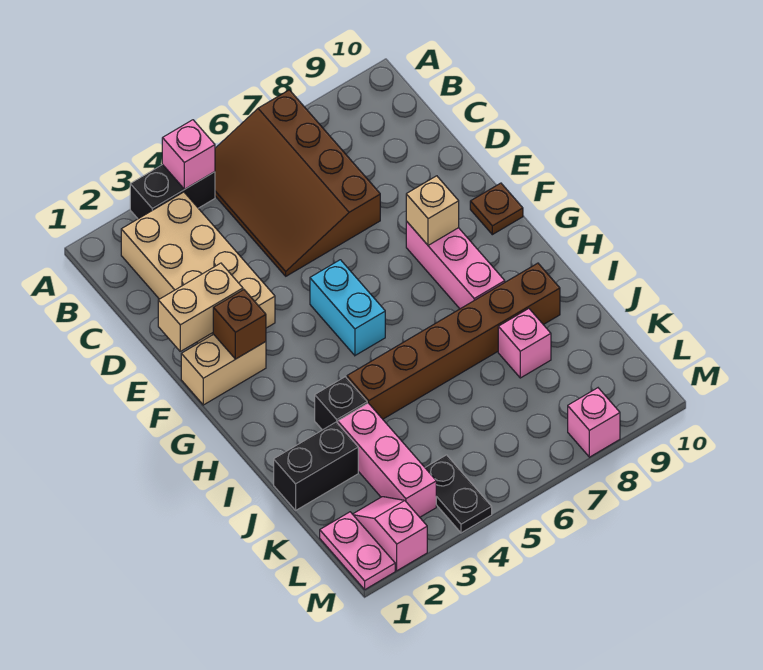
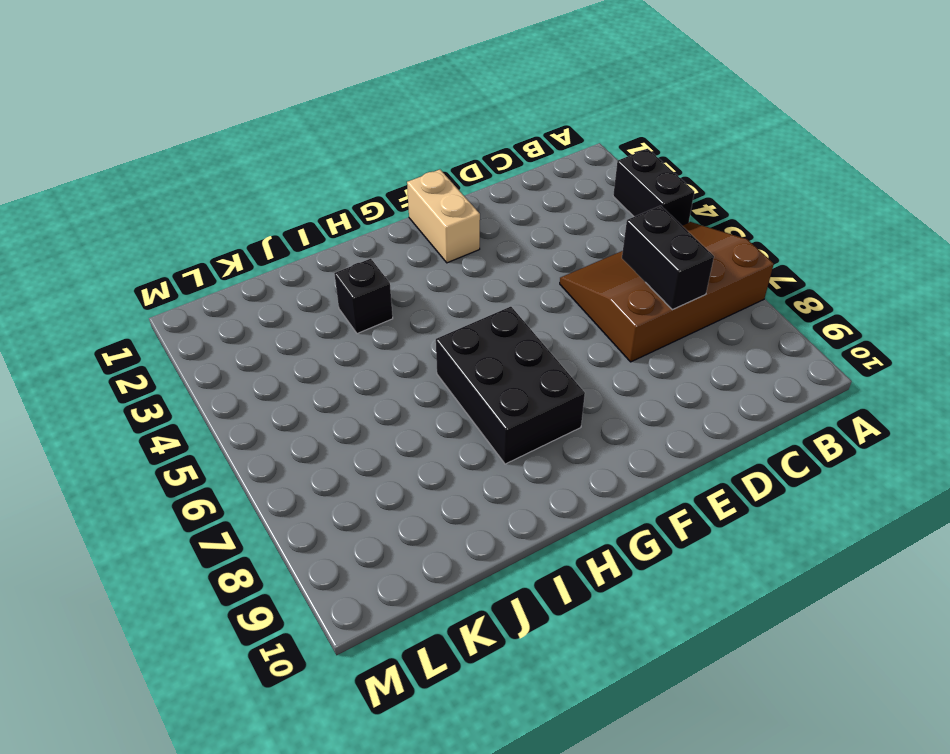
black brick C6:C7 level 2 -> black brick J1:J2 level 1
black brick G6:H8 level 1 -> pink brick F8:H8 level 1
none -> tan brick B2:E3 level 1
none -> cyan brick F5:G5 level 1
none -> brown plate F10 level 1

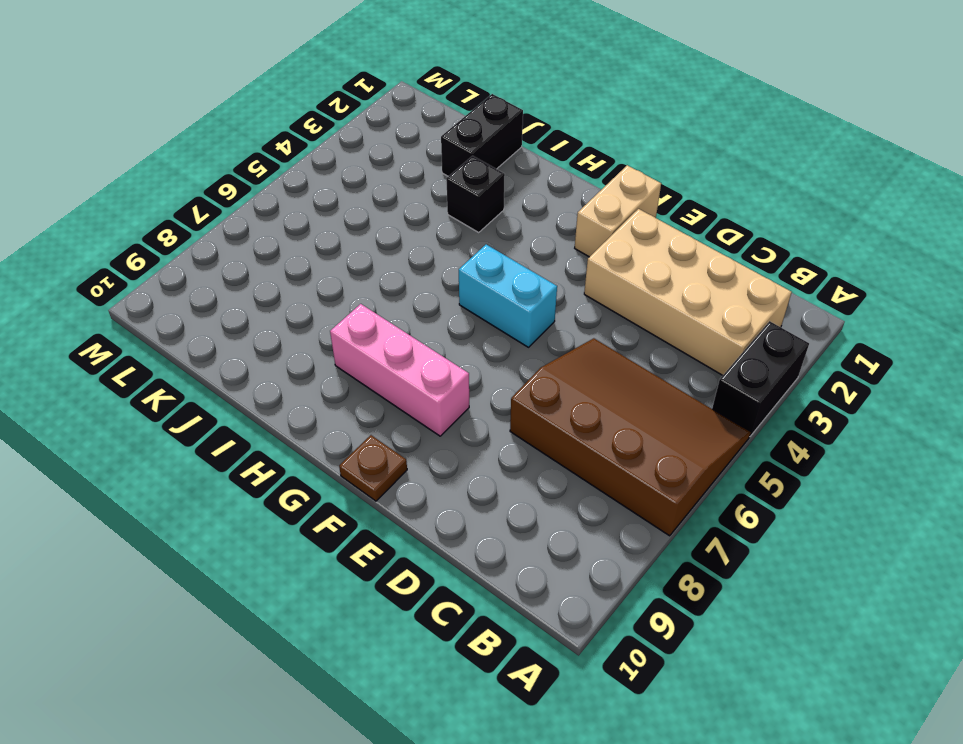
none -> brown brick I4:I9 level 1
none -> pink brick J3:L3 level 1
none -> pink brick J8 level 1

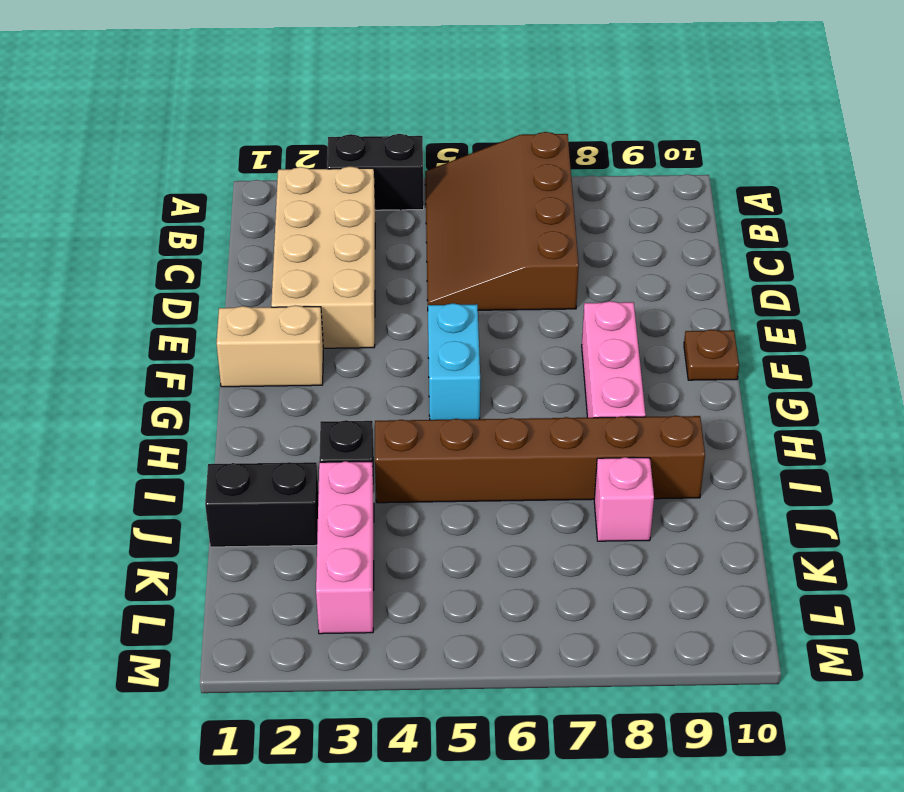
none -> pink plate L1:M1 level 1
none -> pink slope L2:M2 level 1 top M
none -> black plate L4:M4 level 1

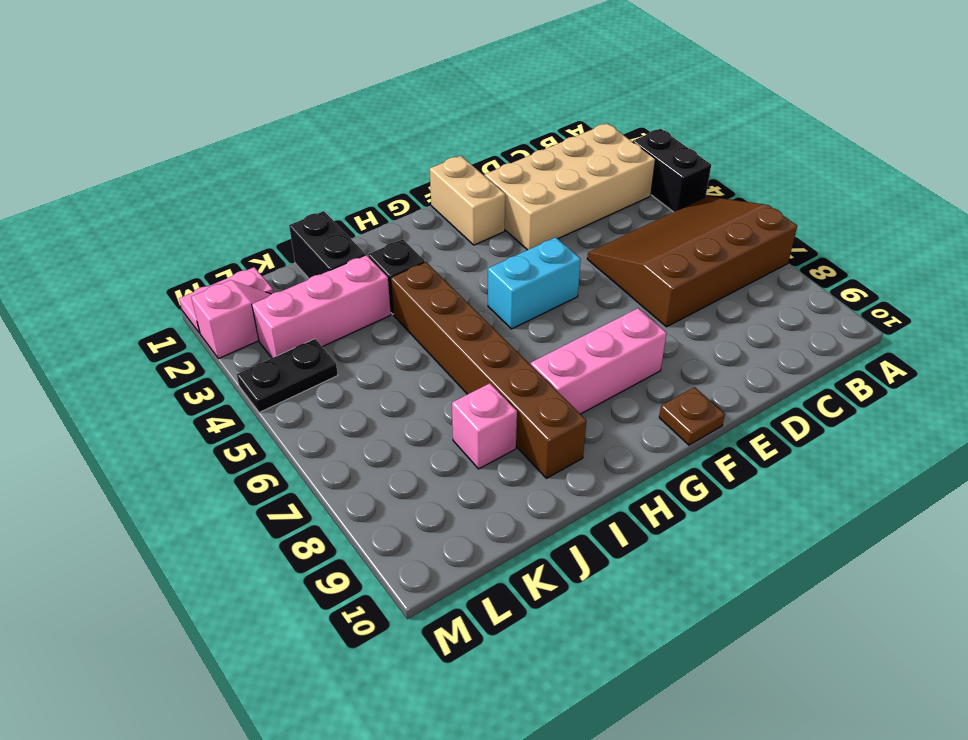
none -> pink brick M8 level 1
none -> pink brick A4 level 2
none -> tan brick E1:E2 level 2

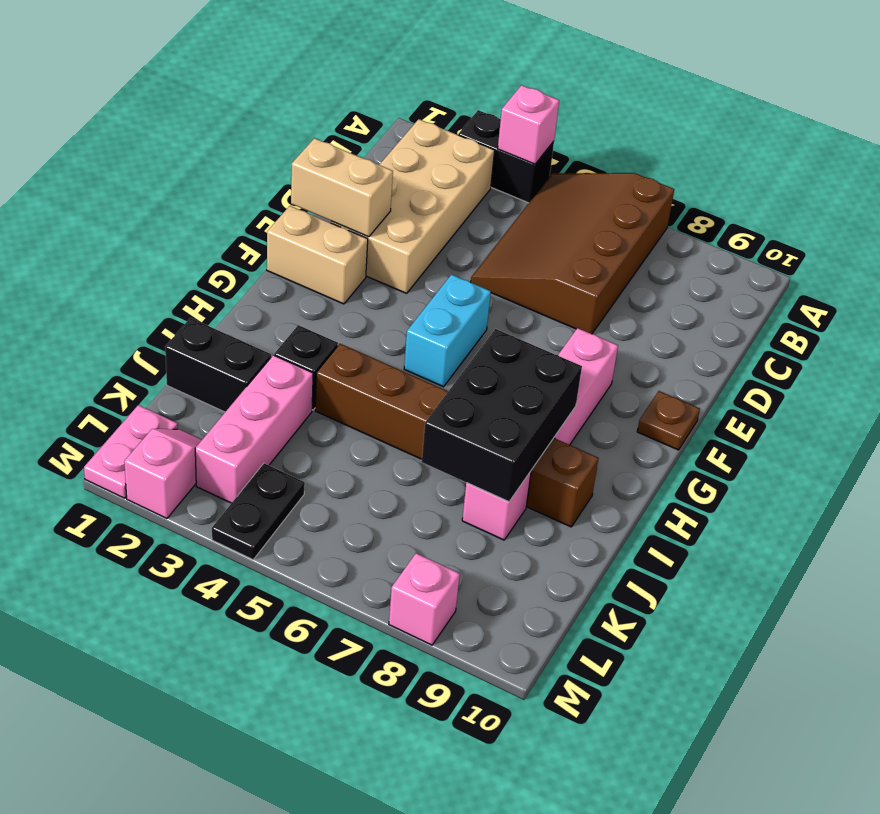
black brick H7:J8 level 2 -> none
none -> brown brick F2 level 2
none -> tan brick F8 level 2

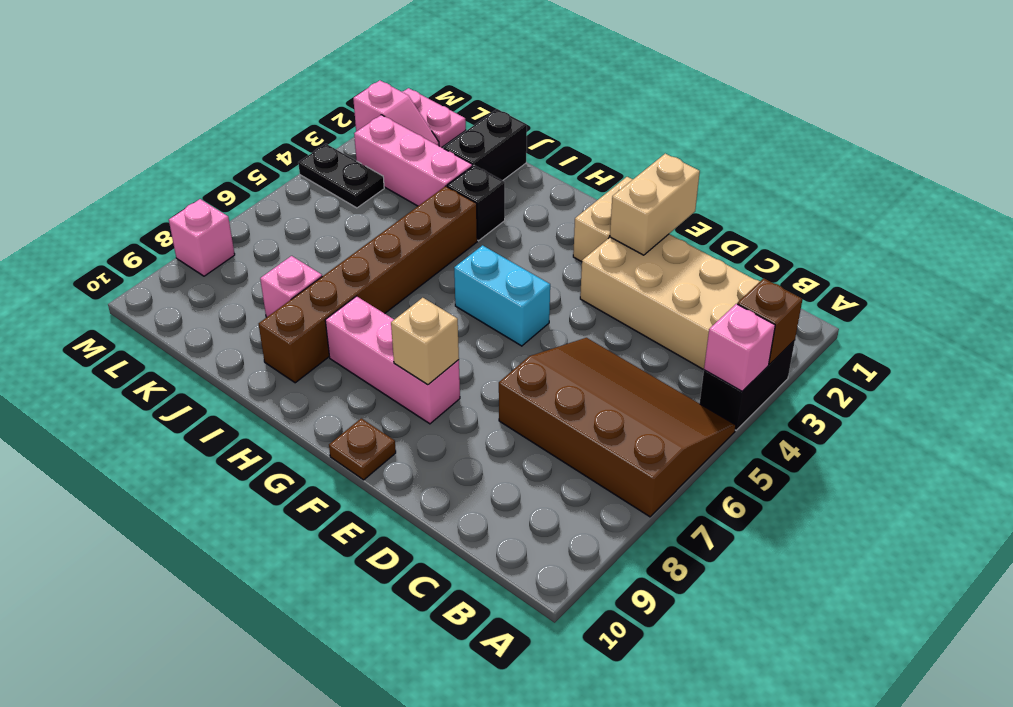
brown brick A3 level 2 -> brown brick F2 level 2

